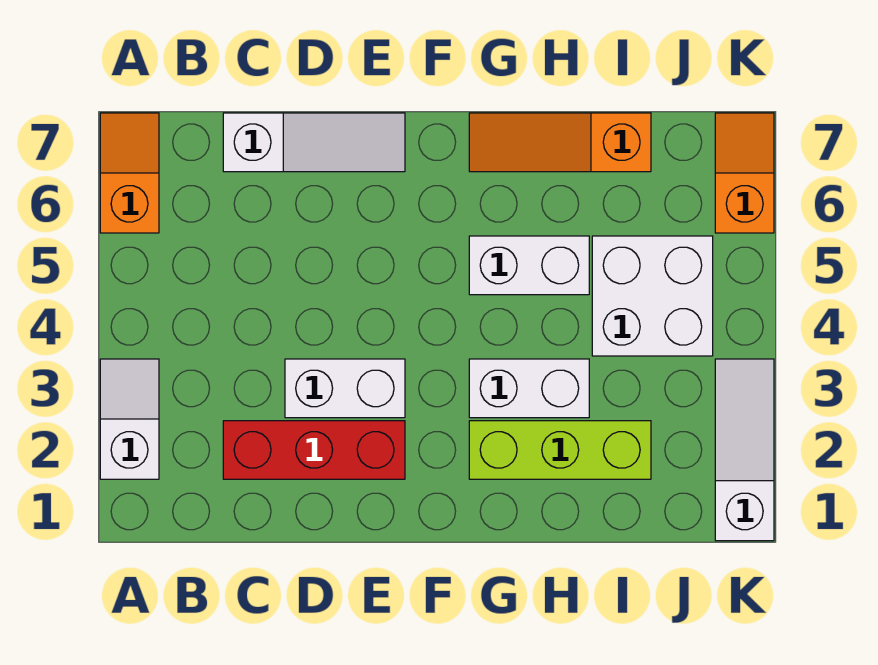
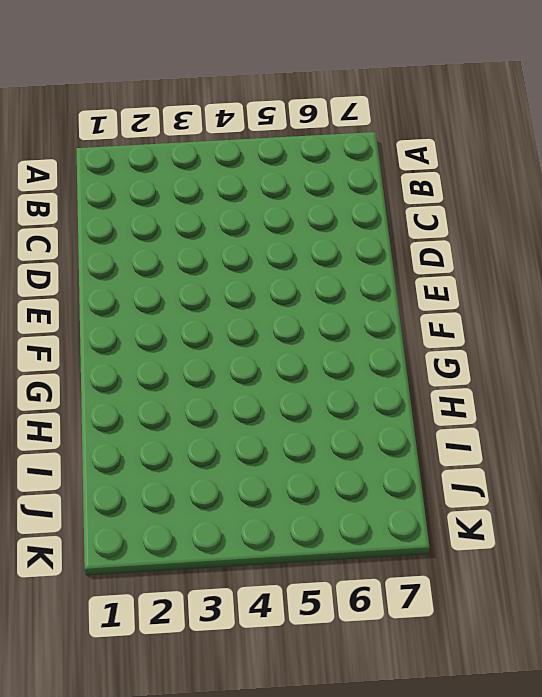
none -> white slope A2:A3 level 1 top 2
none -> orange slope A6:A7 level 1 top 6
none -> red brick C2:E2 level 1

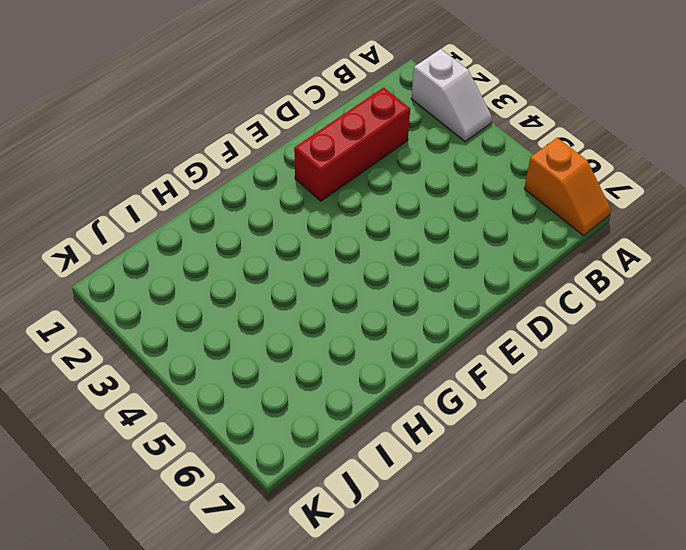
none -> white slope C7:E7 level 1 top C
none -> white brick D3:E3 level 1
none -> lime brick G2:I2 level 1

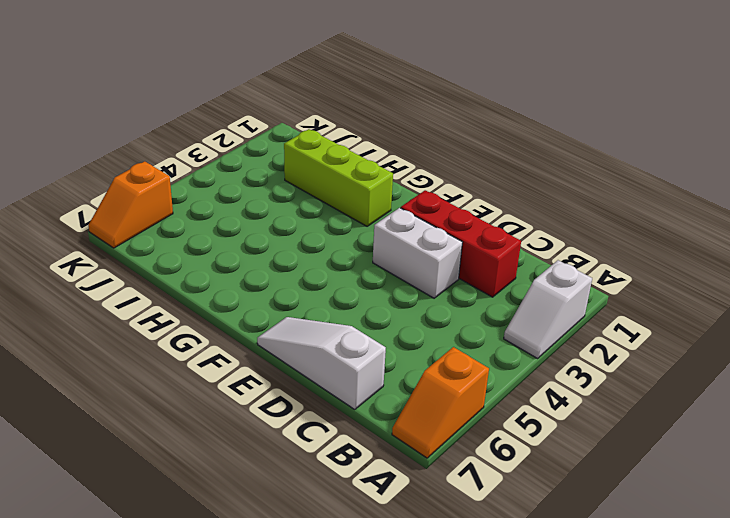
none -> white brick G3:H3 level 1
none -> white brick G5:H5 level 1
none -> orange slope G7:I7 level 1 top I

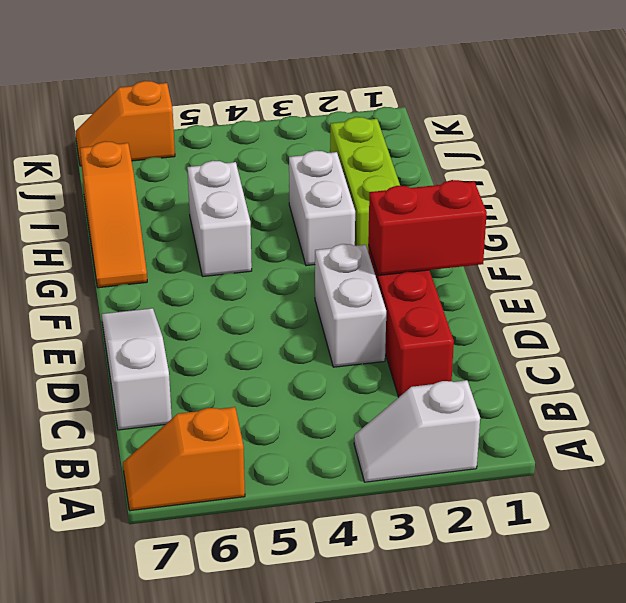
red brick E1:E2 level 2 -> none
none -> white brick I4:J5 level 1
none -> white slope K1:K3 level 1 top 1

